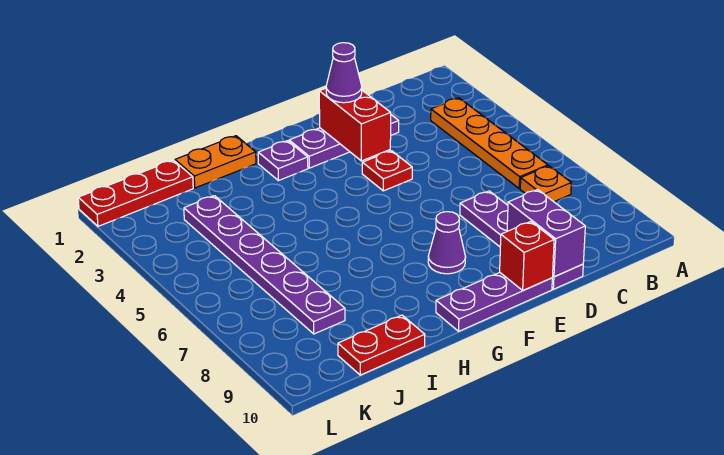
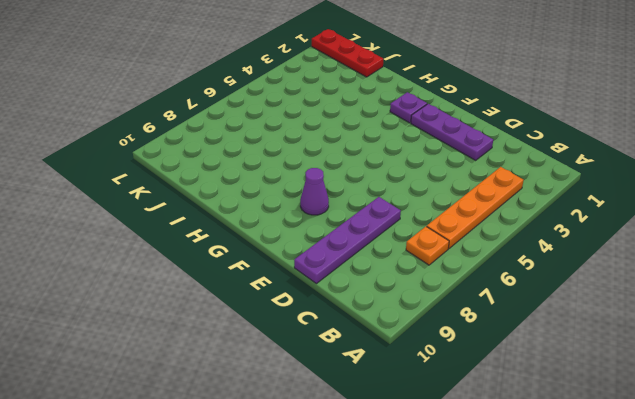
none -> red plate E4 level 1
none -> purple plate E10:G10 level 1
none -> orange plate H1:I1 level 1

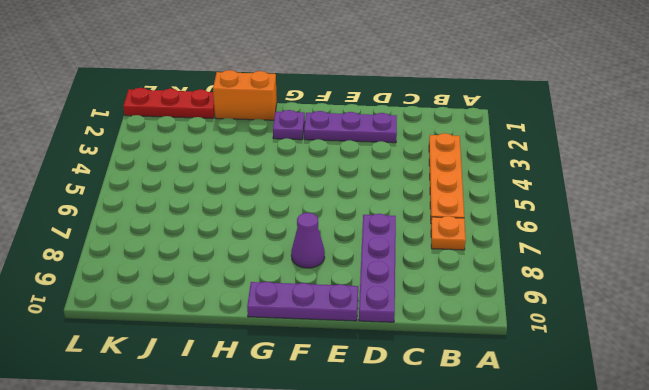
orange brick H1:I1 level 1 -> orange plate H1:I1 level 1
none -> red plate E4 level 1
none -> red plate I10:J10 level 1
none -> purple plate J3:J8 level 1

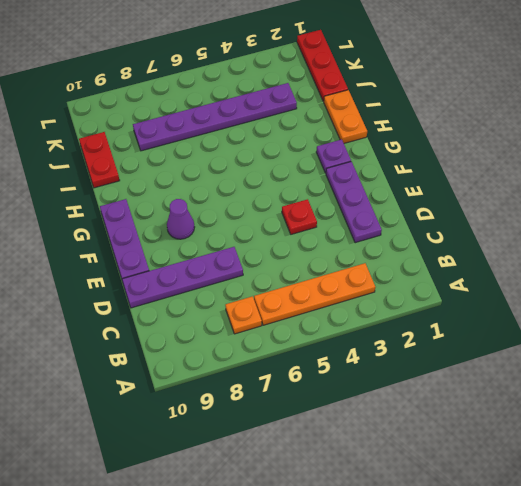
none -> purple brick D9:D10 level 2
none -> red brick E2:E3 level 2
none -> red brick E10 level 2

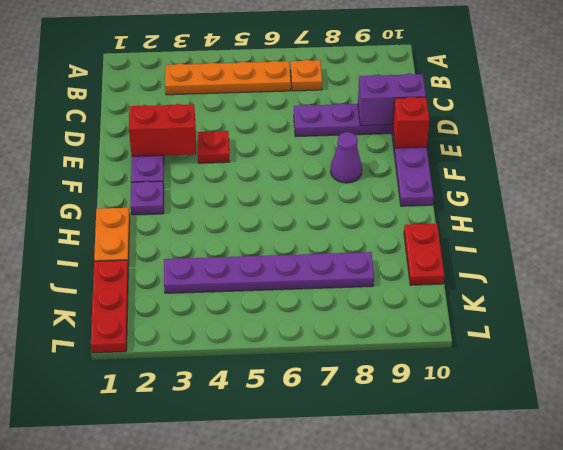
none -> purple cone E2 level 3

